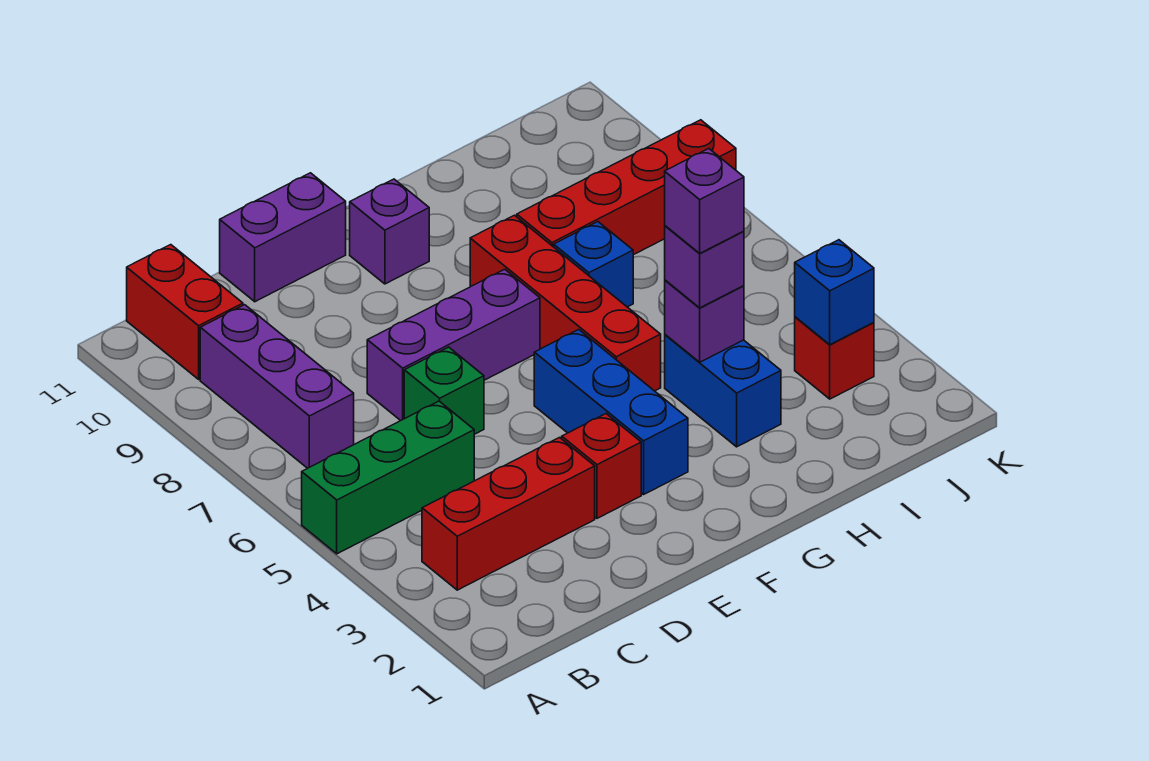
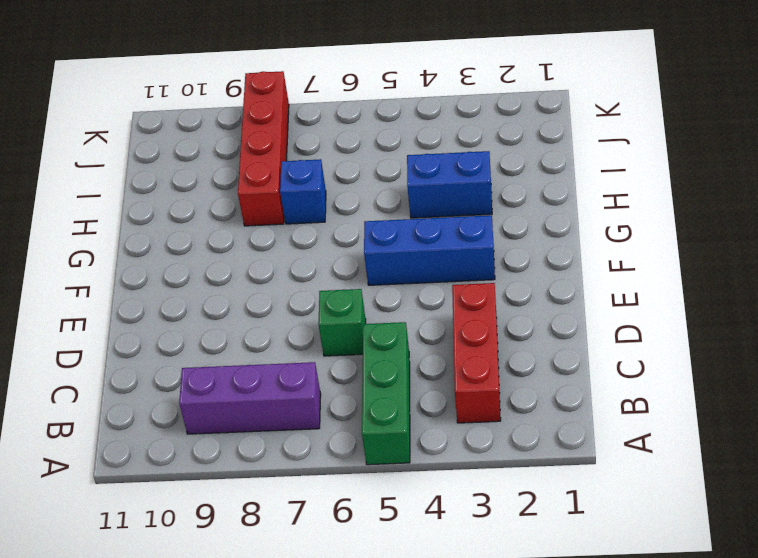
none -> red brick B10:B11 level 1
none -> purple brick D7:F7 level 1
none -> purple brick D11:E11 level 1

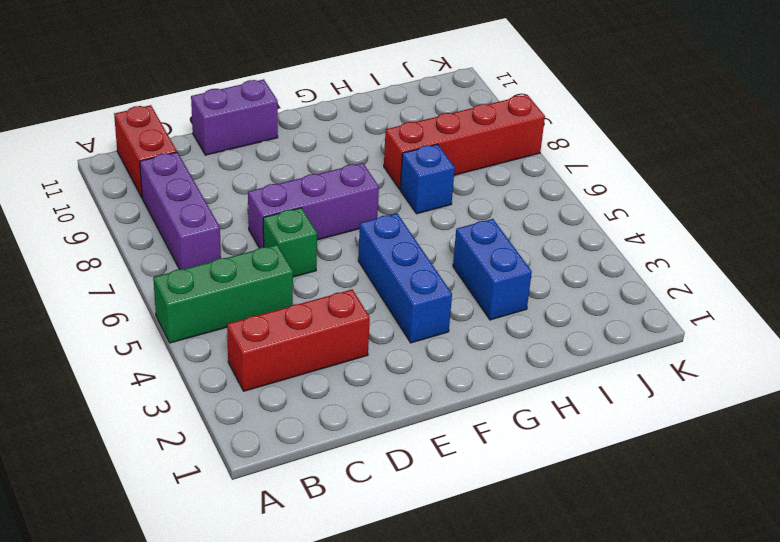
none -> red brick E3 level 1
none -> purple brick F10 level 1
none -> red brick G5:G8 level 1

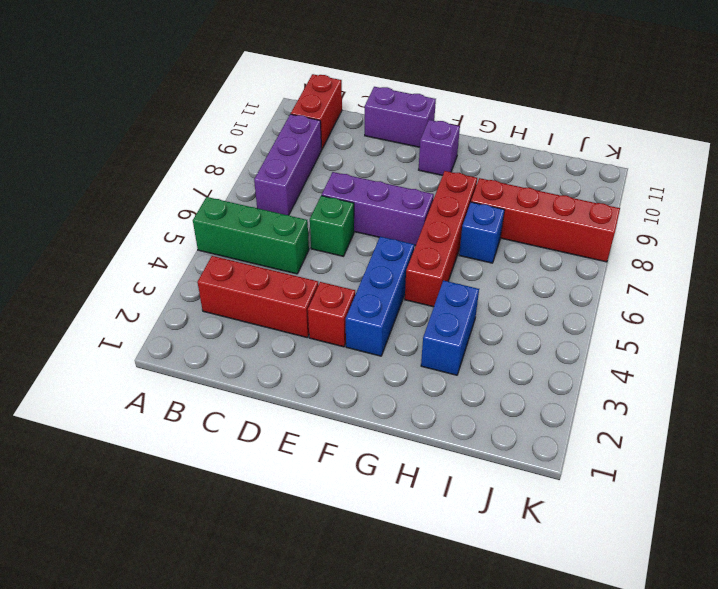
none -> red brick J3 level 1
none -> purple brick H4 level 2
none -> blue brick J3 level 2

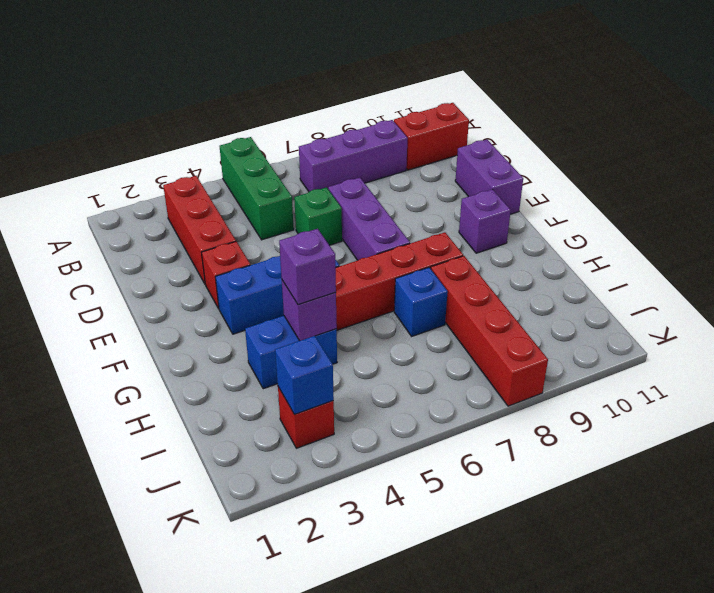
none -> purple brick H4 level 4

